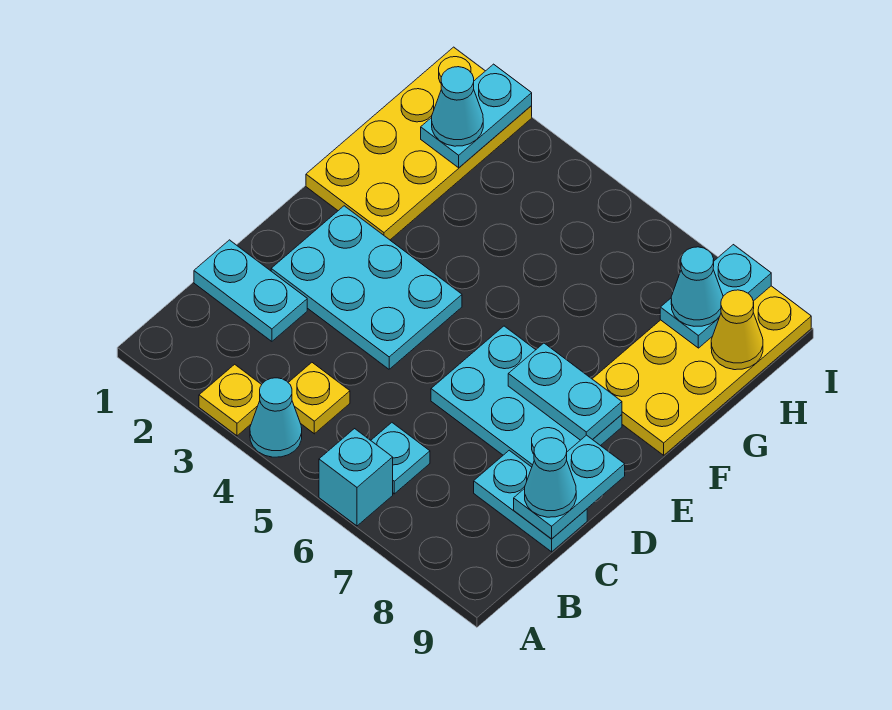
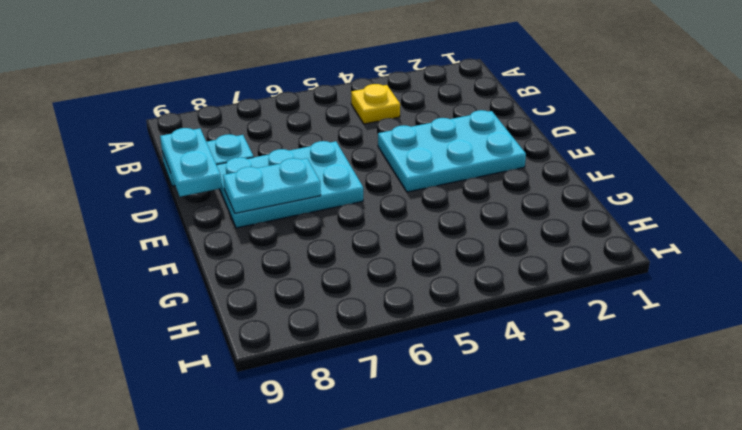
none -> yellow plate A3 level 1
none -> cyan cone A4 level 1
none -> cyan brick A6 level 1

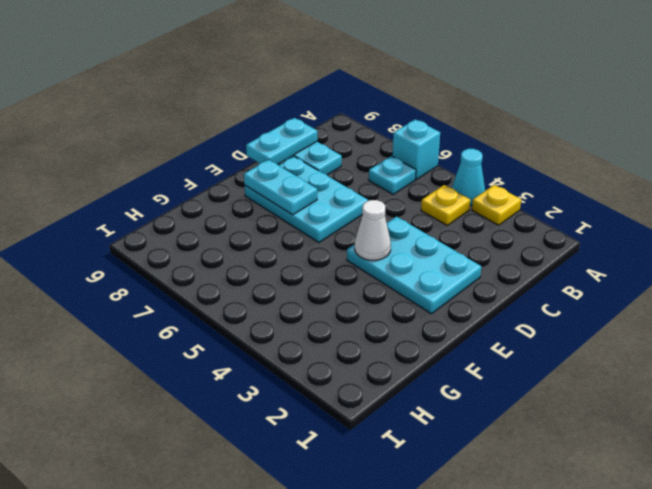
white cone E4 level 2 -> none
none -> cyan plate C1:C2 level 1
none -> yellow plate F1:I2 level 1
none -> yellow plate F8:I9 level 1

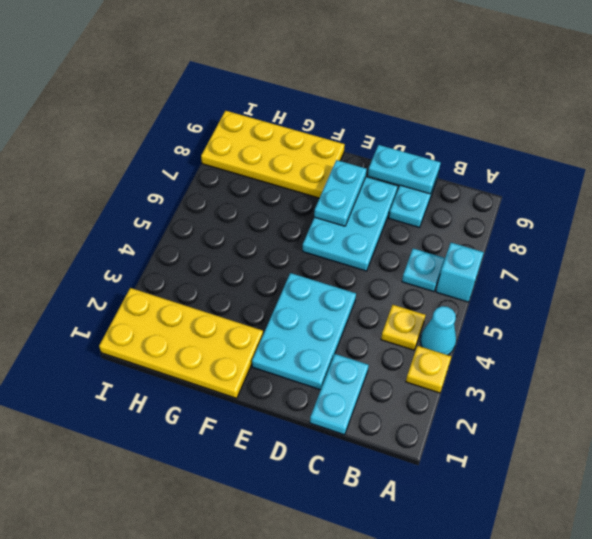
none -> cyan plate H2:I2 level 2
none -> cyan plate H8:I8 level 2
none -> yellow cone H9 level 2

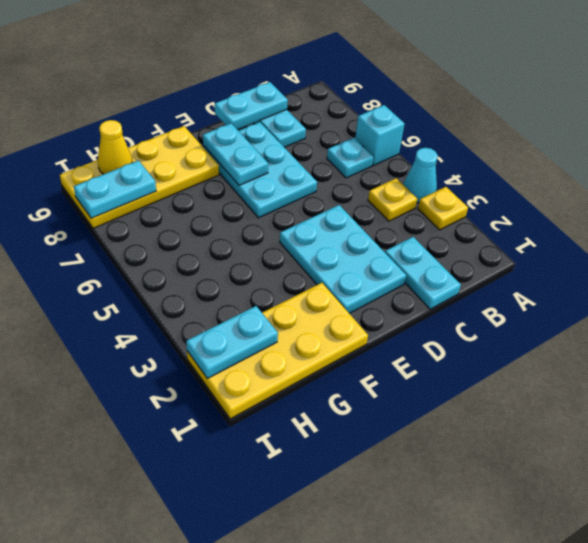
none -> cyan cone C9 level 3
none -> cyan cone H2 level 3
none -> cyan cone H8 level 3

